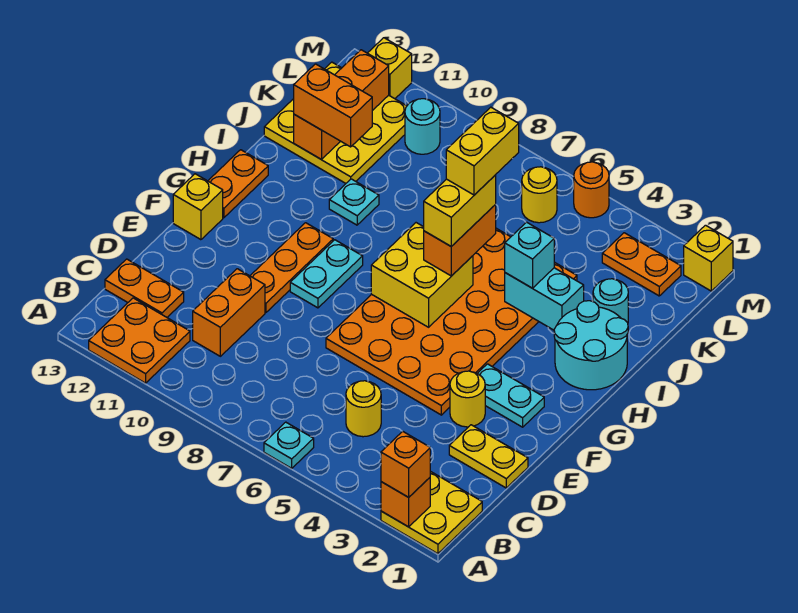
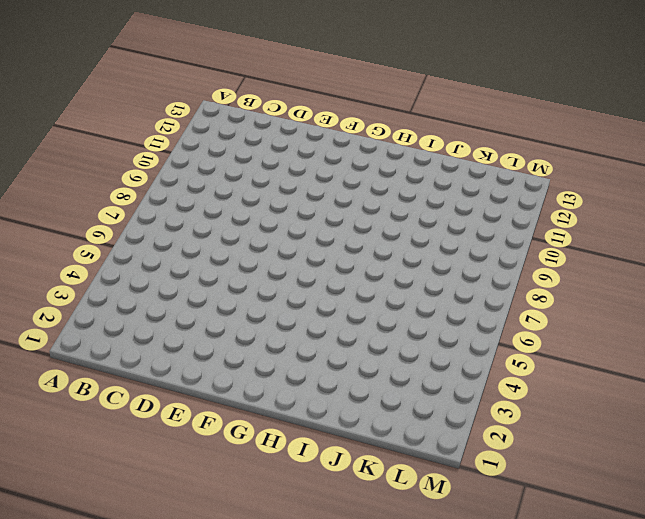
none -> yellow plate A1:B2 level 1
none -> cyan plate A6 level 1
none -> orange plate A11:B12 level 1
none -> yellow round brick C5 level 1

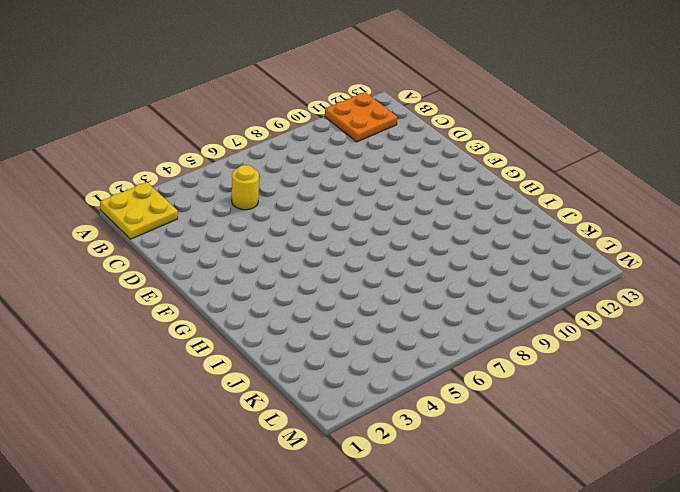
none -> cyan plate A6 level 1
none -> orange brick C10:D10 level 1
none -> orange plate C12:C13 level 1
none -> yellow plate D1:D2 level 1

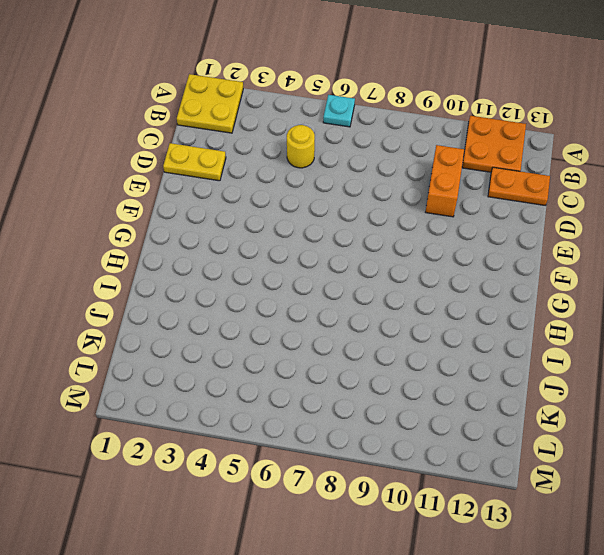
none -> yellow round brick E3 level 1
none -> orange plate E4:J7 level 1
none -> orange plate E10:G10 level 1
none -> cyan plate F2:F3 level 1

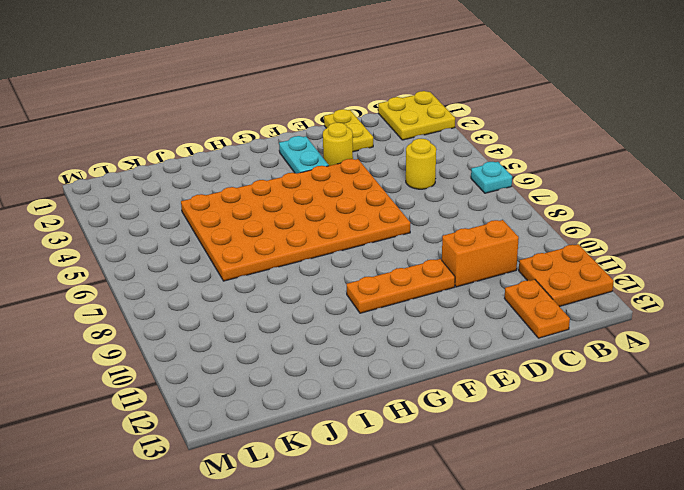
none -> cyan plate F9:G9 level 1
none -> yellow brick F13 level 1
none -> orange plate G13:H13 level 1
none -> cyan round brick H1:I2 level 1

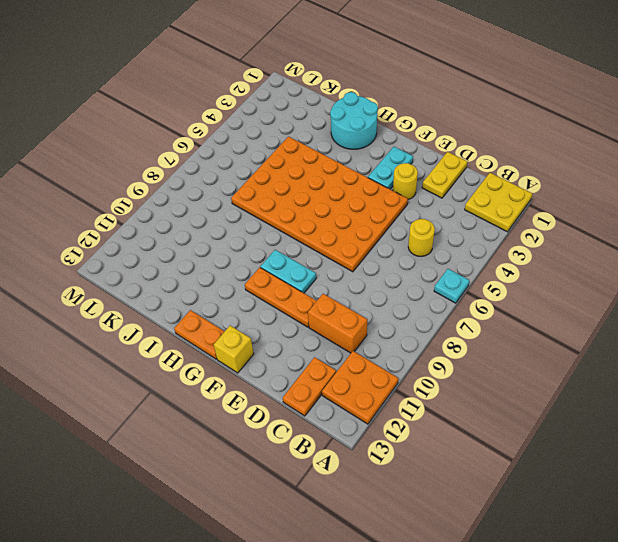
none -> cyan plate I10 level 1
none -> cyan round brick J2 level 1
none -> yellow plate J11:L13 level 1
none -> orange plate L2:L3 level 1

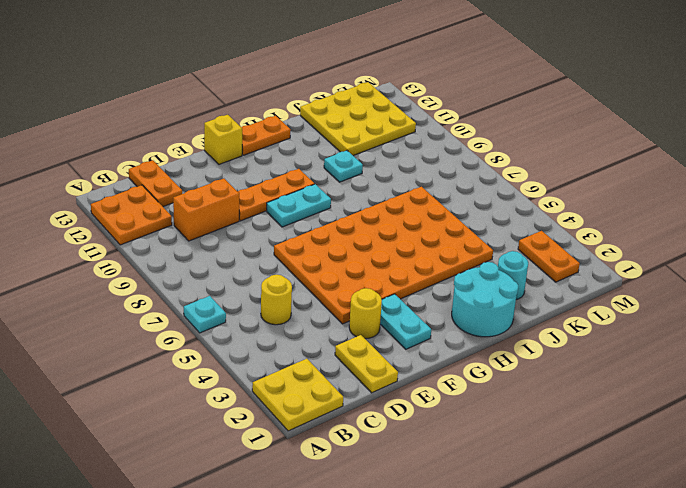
none -> yellow round brick L6 level 1
none -> cyan round brick L10 level 1
none -> yellow brick M1 level 1
none -> orange round brick M5 level 1

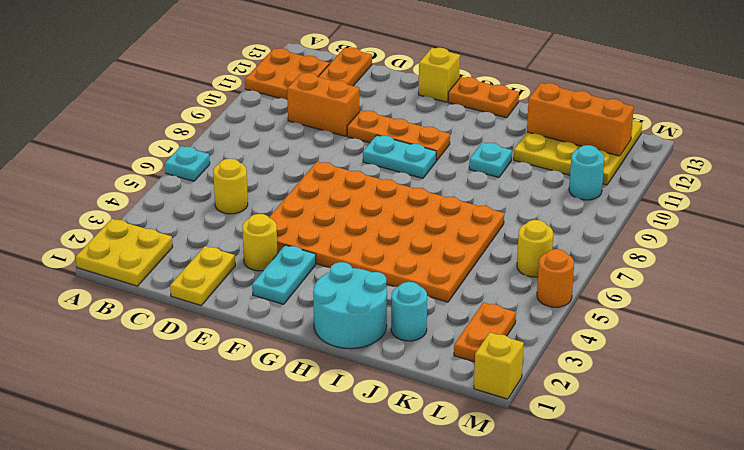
none -> yellow brick M12 level 1
none -> orange brick A2 level 2
none -> yellow brick G6:H7 level 2
none -> cyan brick I3:I4 level 2

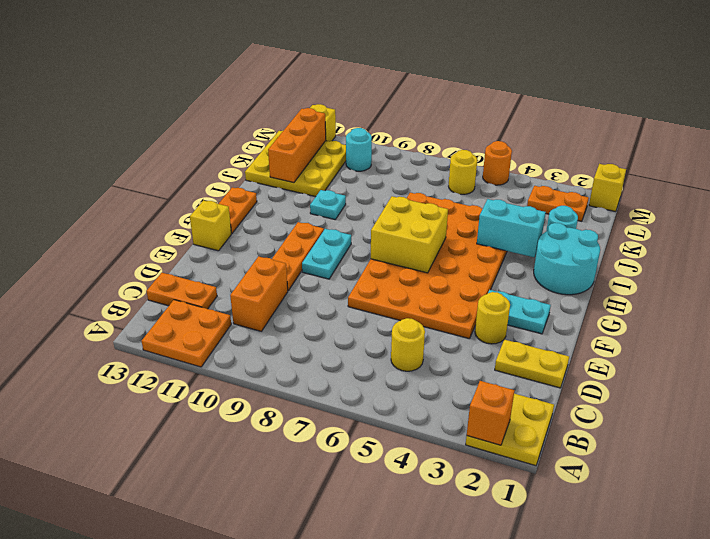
none -> cyan plate A6 level 1
none -> orange brick A2 level 3
none -> orange brick H6:I6 level 3
none -> cyan brick I4 level 3

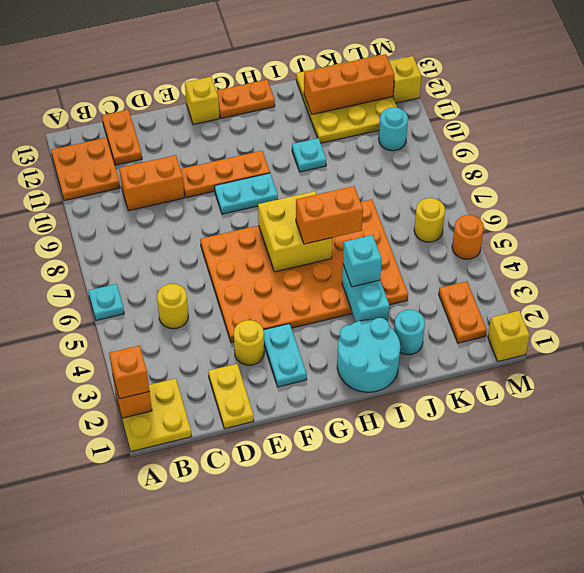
none -> orange brick J11:J12 level 3
none -> yellow brick H6:I6 level 4
none -> yellow brick I6:J6 level 5

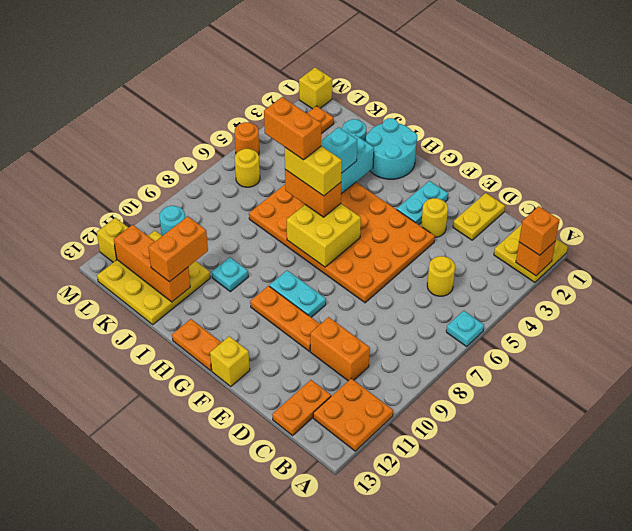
orange brick I6:J6 level 5 -> yellow brick I6:J6 level 5

